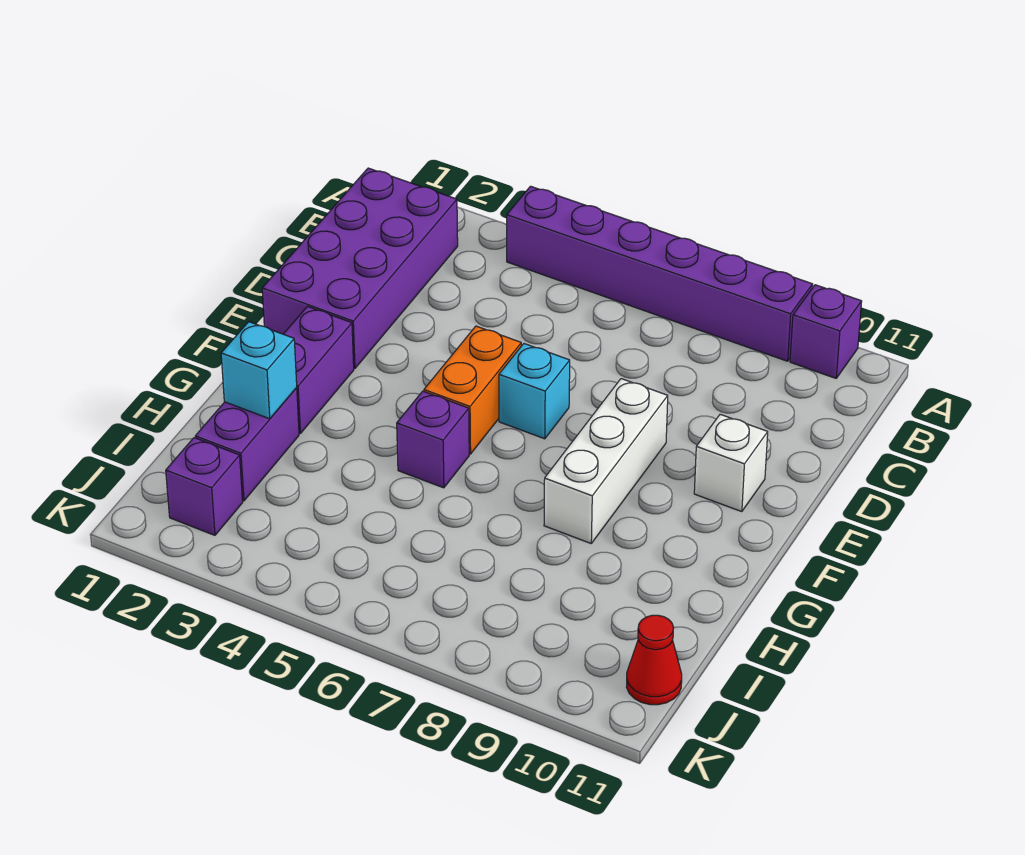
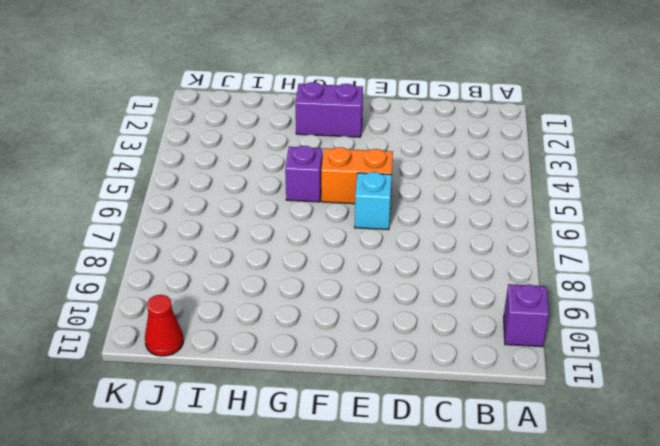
none -> purple brick A4:A9 level 1
none -> purple brick B1:E2 level 1
none -> white brick E8:G8 level 1

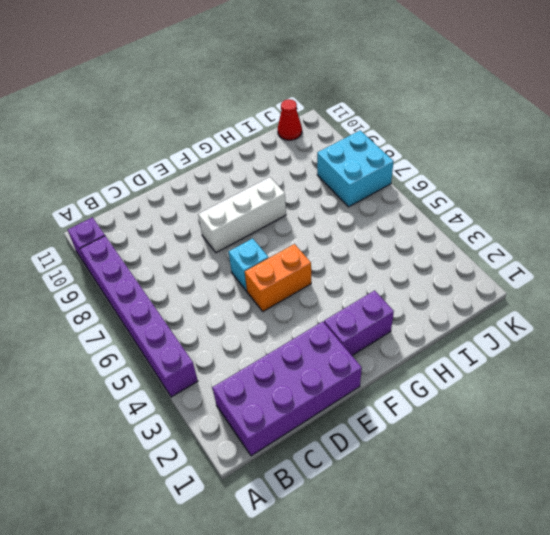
cyan brick J7:K8 level 1 -> none
none -> white brick E10 level 1
none -> purple brick G5 level 1
none -> purple brick H2:I2 level 1

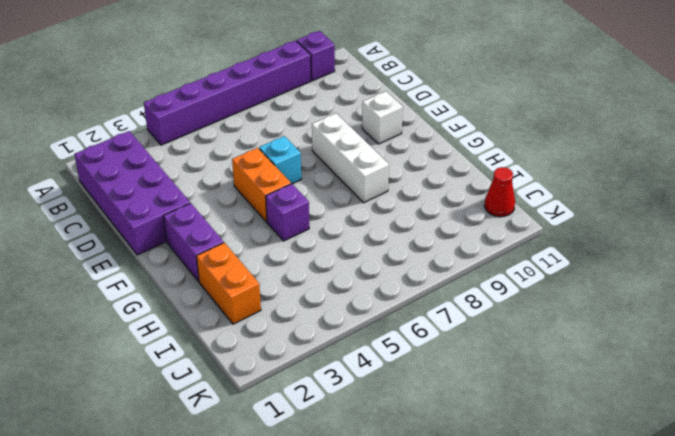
orange brick H2:I2 level 1 -> purple brick H2:I2 level 1
none -> purple brick J2 level 1
none -> cyan brick H2 level 2

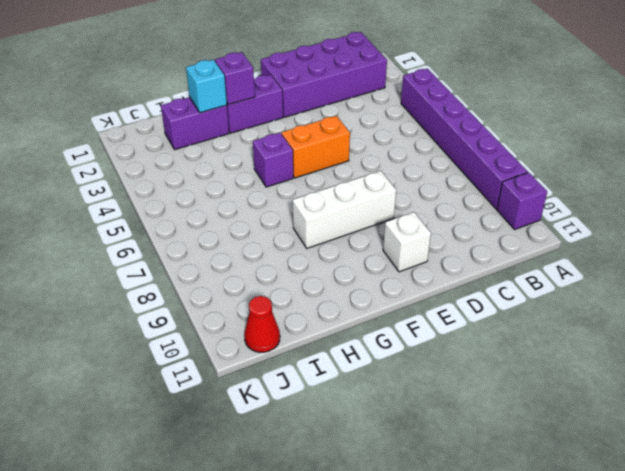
purple brick G2 level 2 -> purple brick J2 level 1
none -> cyan brick E6 level 1

